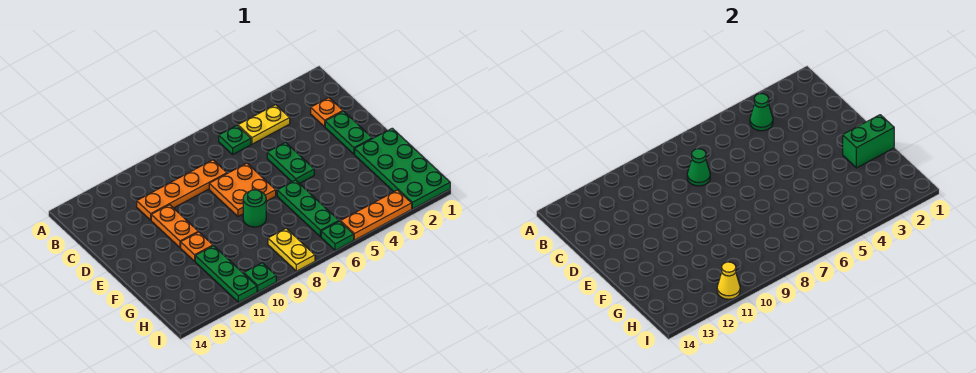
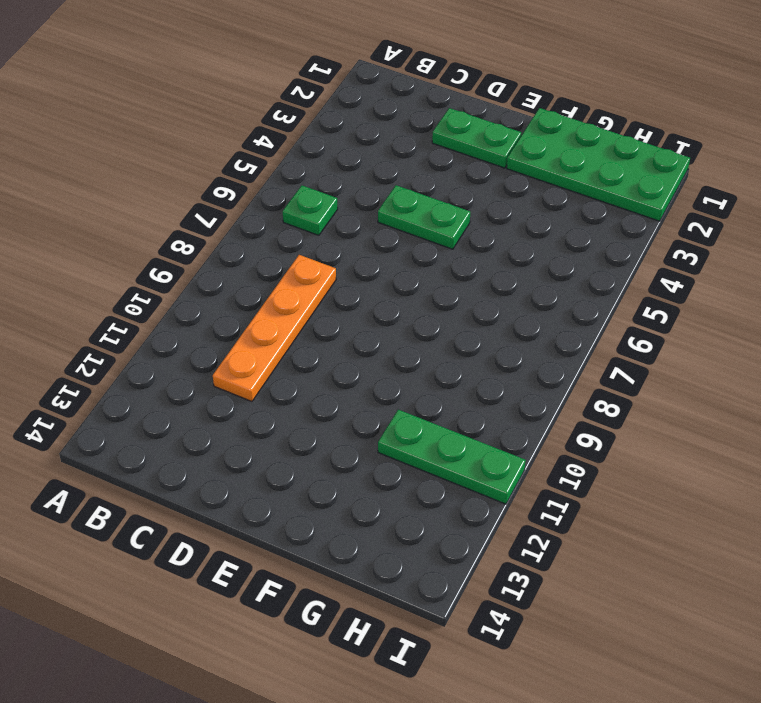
none -> yellow plate B4:B5 level 1
none -> orange plate C2 level 1
none -> orange plate D7:E8 level 1

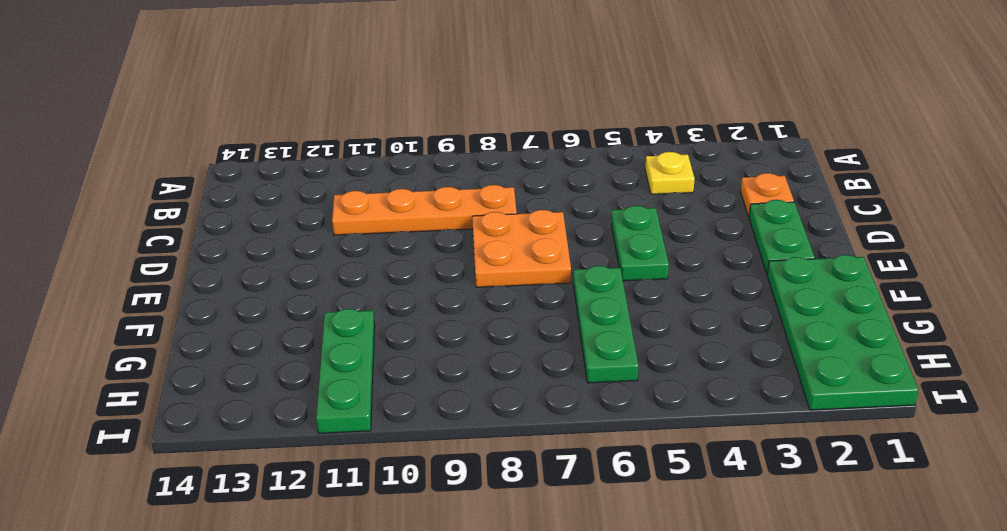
yellow plate B4 level 1 -> yellow plate B4:B5 level 1
none -> green plate B6 level 1
none -> orange plate D11:E11 level 1
none -> green round brick F8 level 1

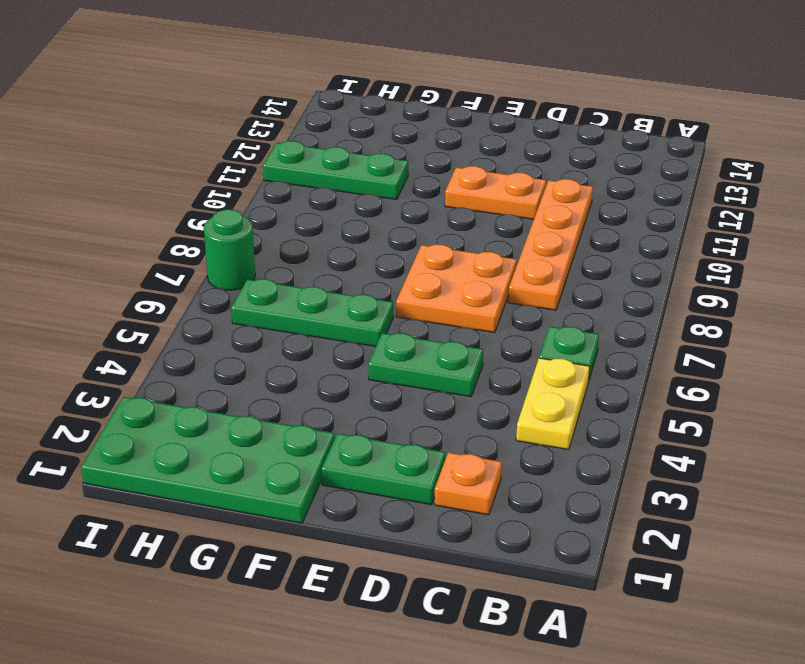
green round brick I7 level 1 -> green round brick F8 level 1
none -> orange plate F11 level 1
none -> yellow plate H8:I8 level 1
none -> orange plate I3:I5 level 1

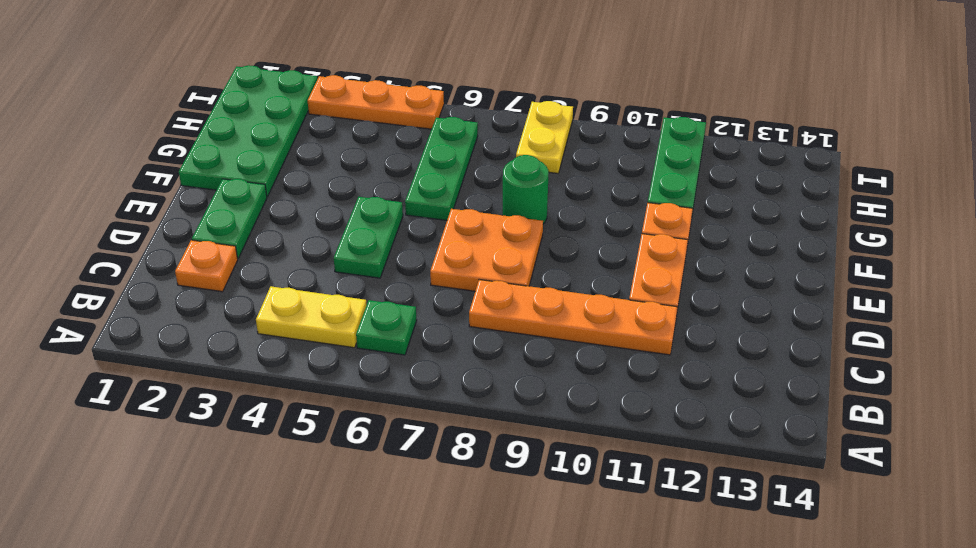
none -> green plate I6 level 1
none -> green plate I10 level 1
none -> green cone B4 level 2

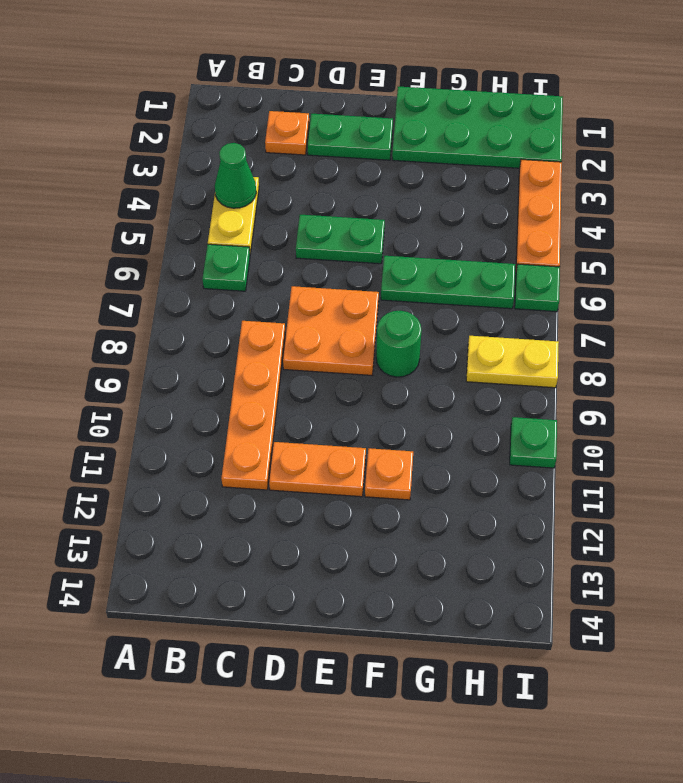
none -> green plate G11:I11 level 1
none -> green cone C8 level 2
none -> green brick F1:F2 level 2

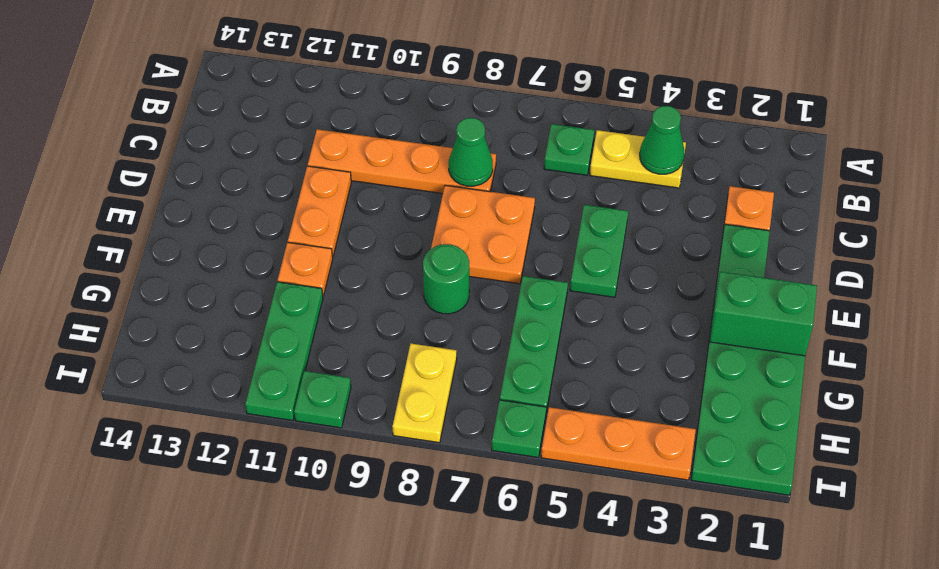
none -> yellow cone I11 level 2

